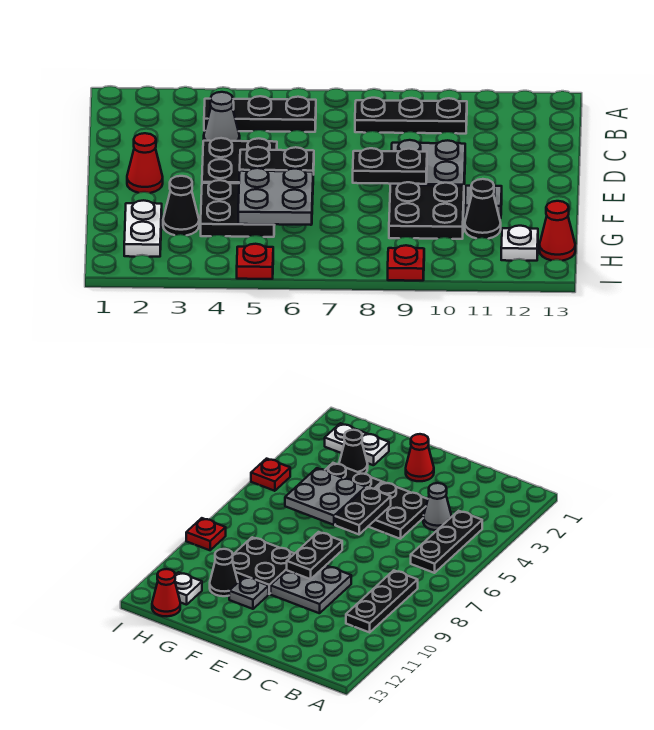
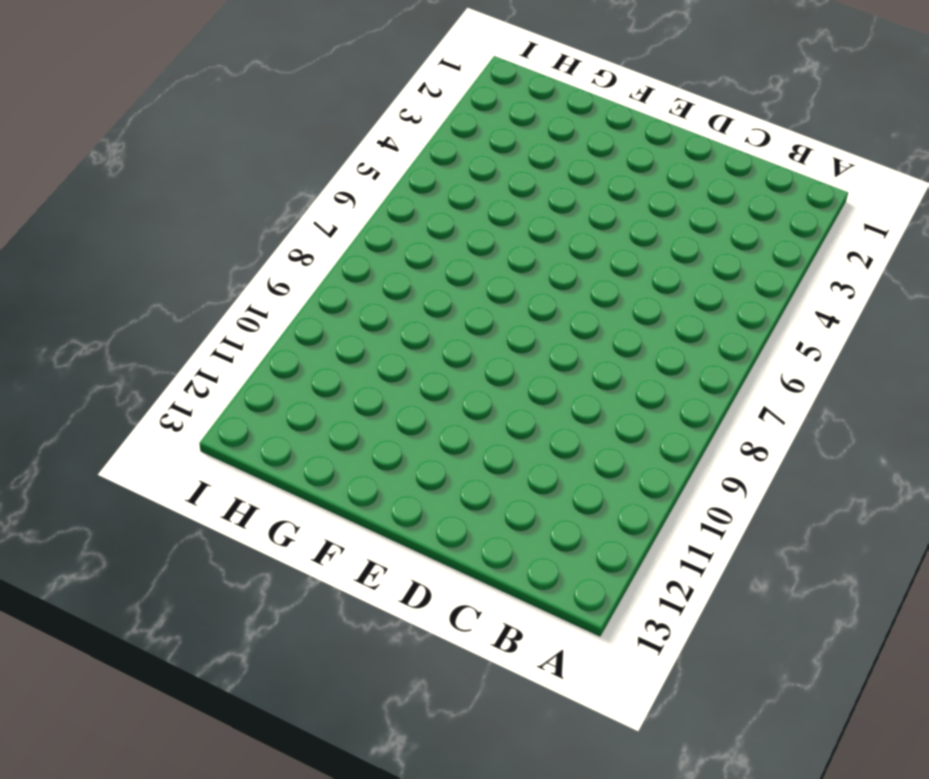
none -> black plate B4:B6 level 1
none -> black plate B8:B10 level 1
none -> grey cone C4 level 1

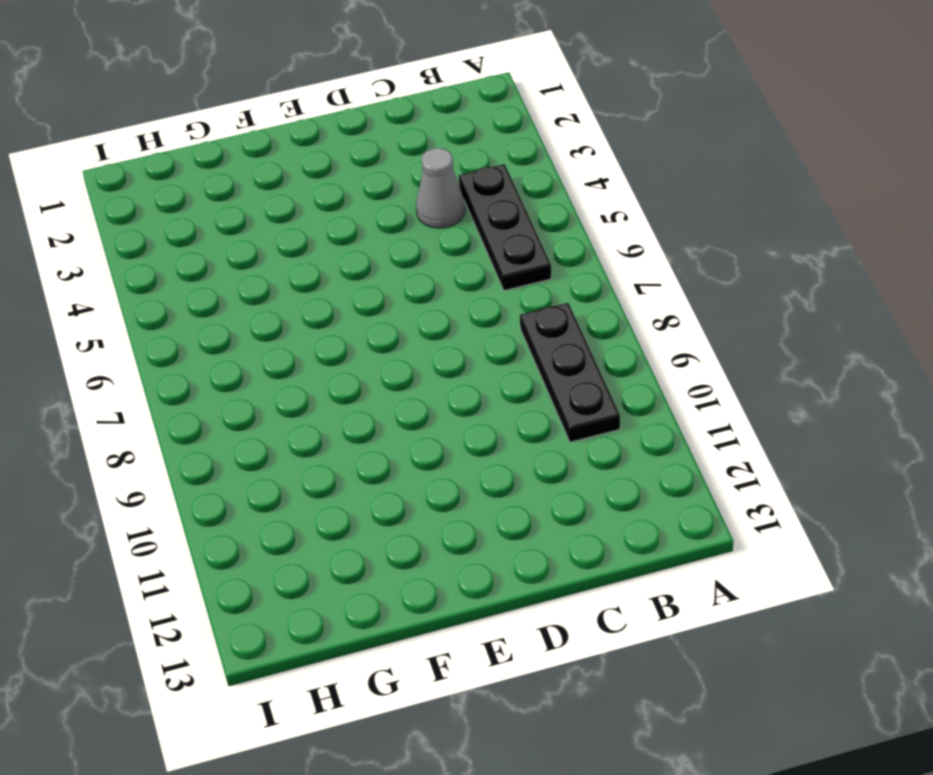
none -> black plate D4:E5 level 1
none -> grey plate D9:E10 level 1
none -> red cone E2 level 1

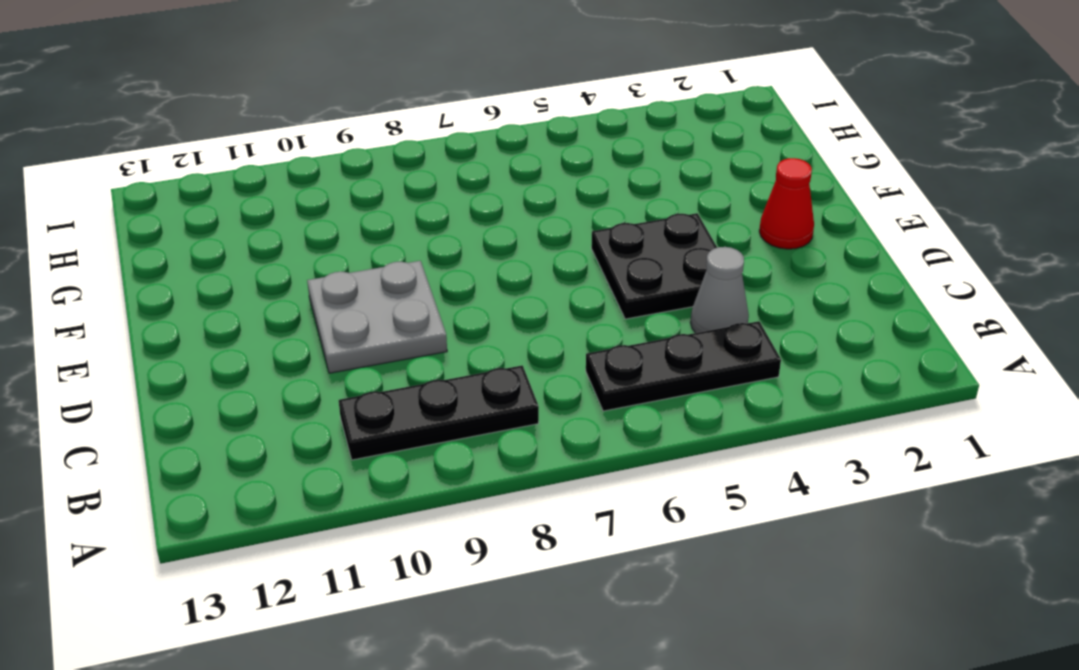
none -> black plate F4:G5 level 1
none -> black plate F9:G10 level 1
none -> grey plate F11 level 1

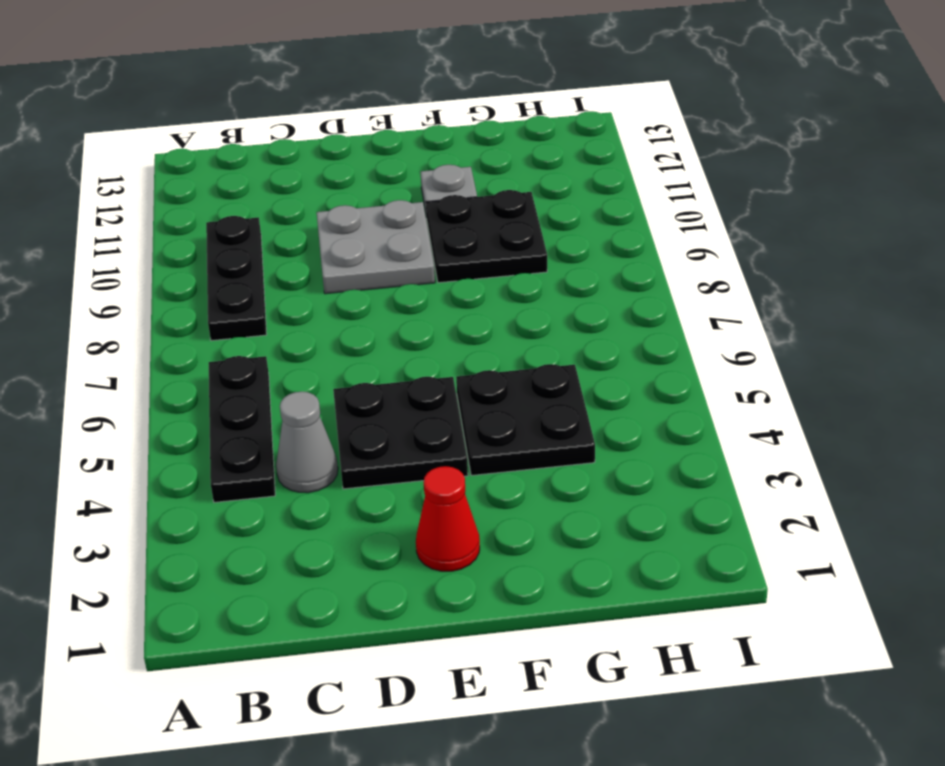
none -> white plate G2:H2 level 1
none -> black cone G3 level 1
none -> black cone G11 level 1

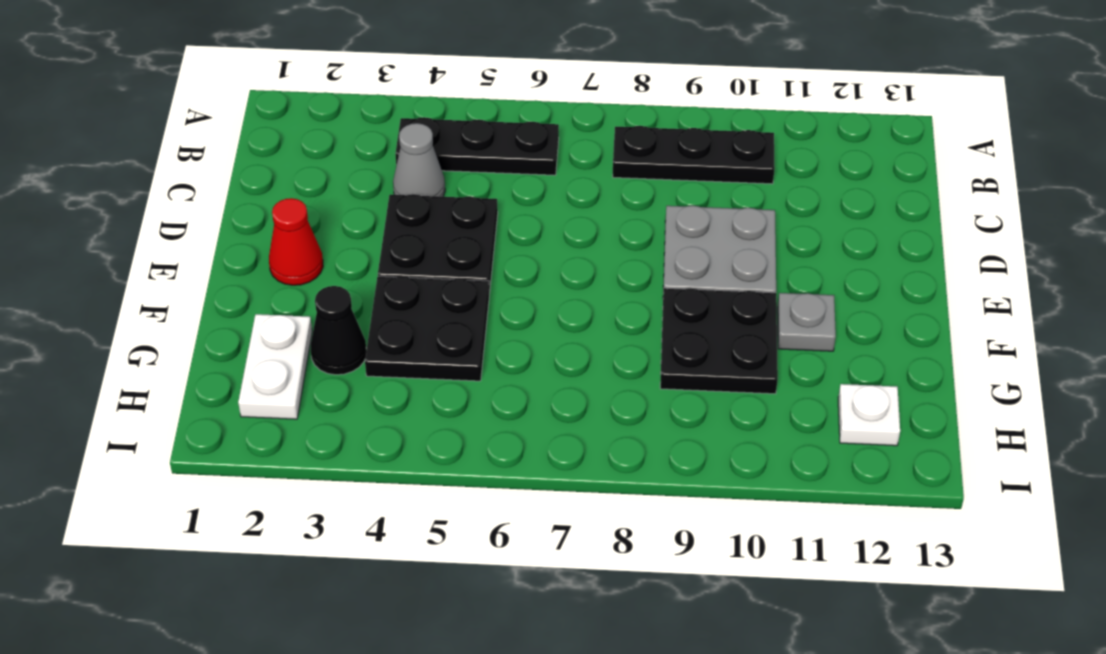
none -> black cone G11 level 1
none -> red cone H13 level 1
none -> red plate I5 level 1

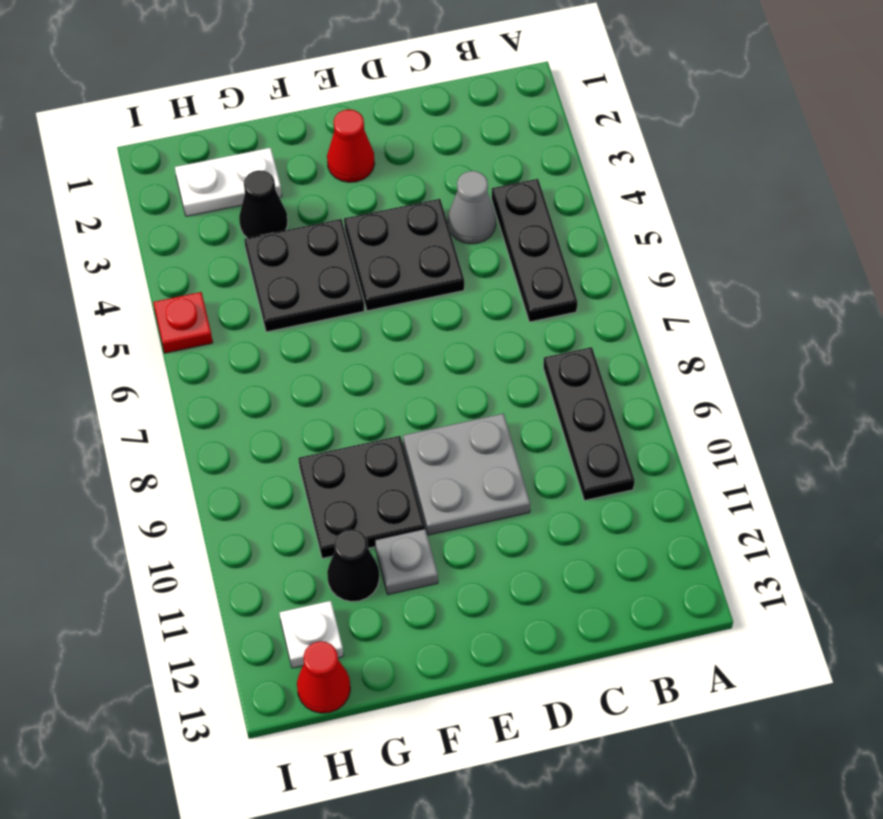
none -> red plate I9 level 1
none -> black plate E5:E6 level 2
none -> black plate E8:E9 level 2

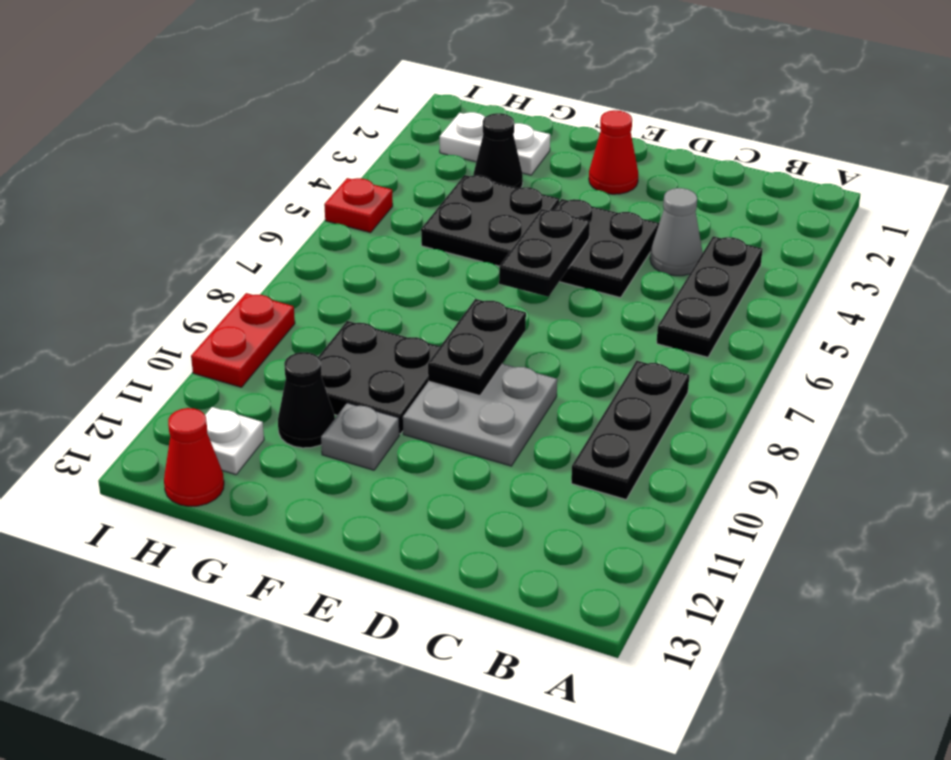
red plate I9:I10 level 1 -> red plate I9 level 1
none -> grey plate F5:G6 level 2

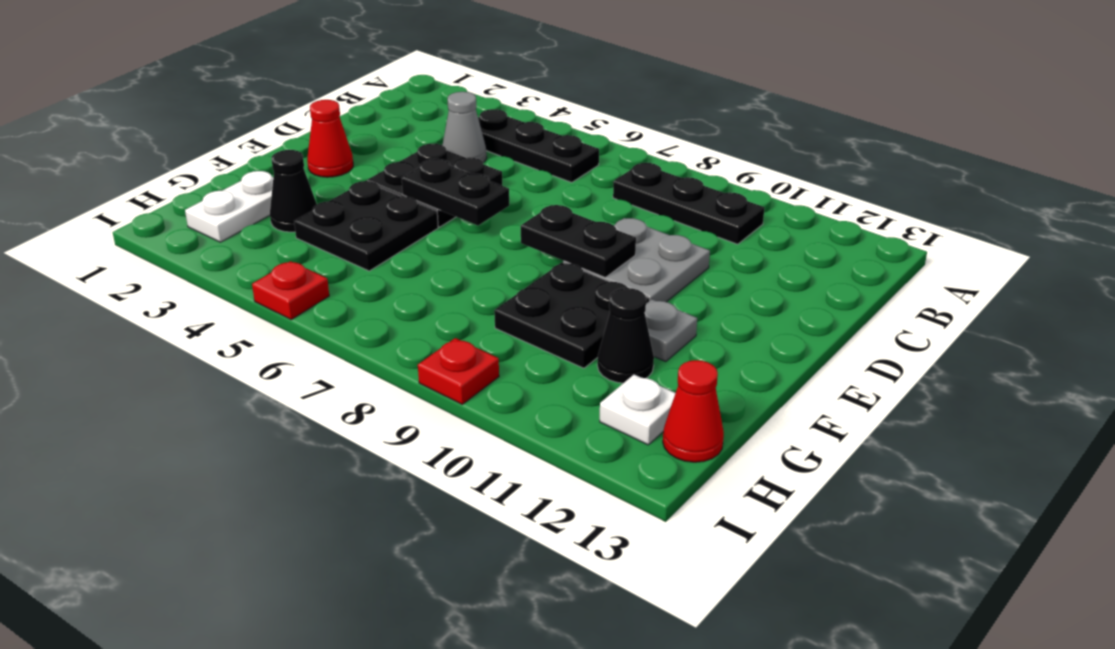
none -> grey plate F5:G6 level 2

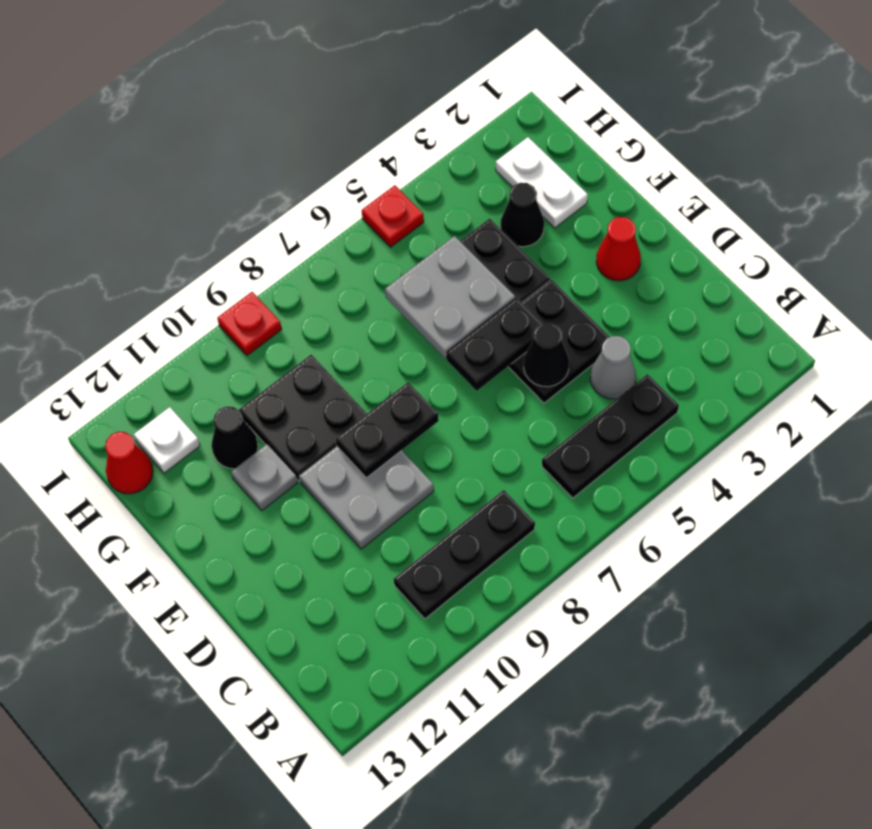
black cone D5 level 2 -> none

